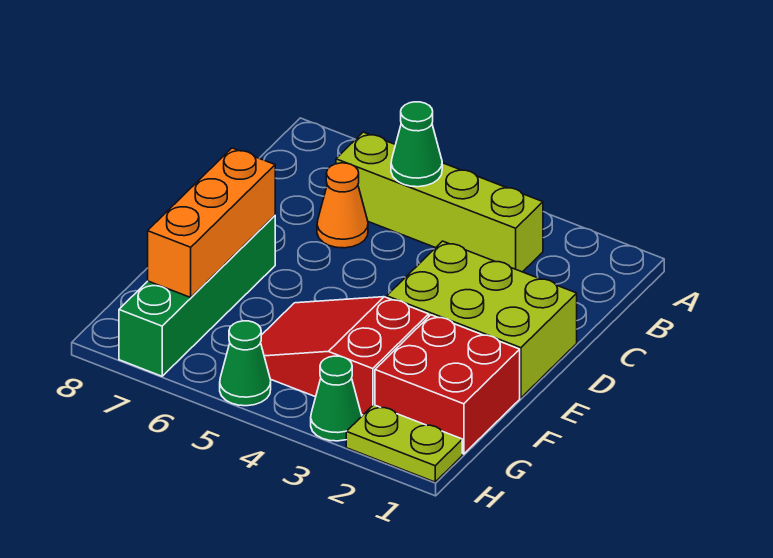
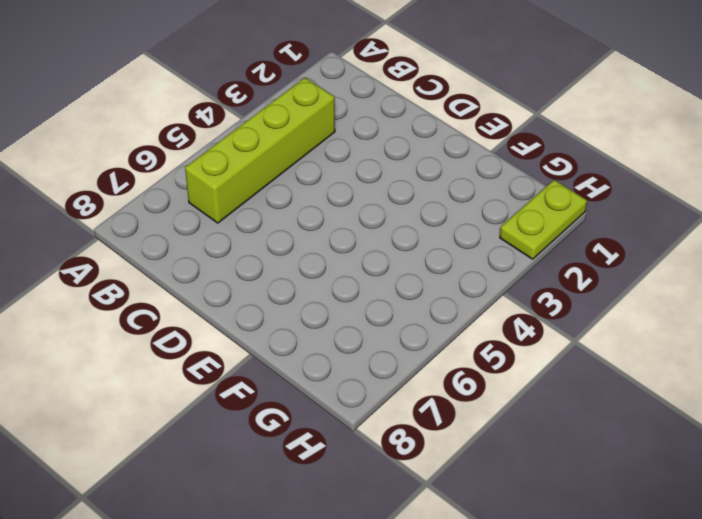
none -> orange cone C6 level 1
none -> lime brick D1:E3 level 1

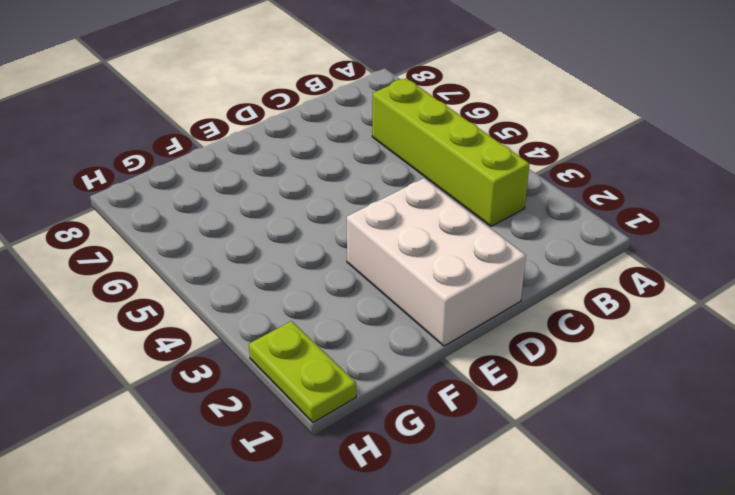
white brick D1:E3 level 1 -> lime brick D1:E3 level 1
none -> orange cone C6 level 1
none -> green brick E7:H7 level 1

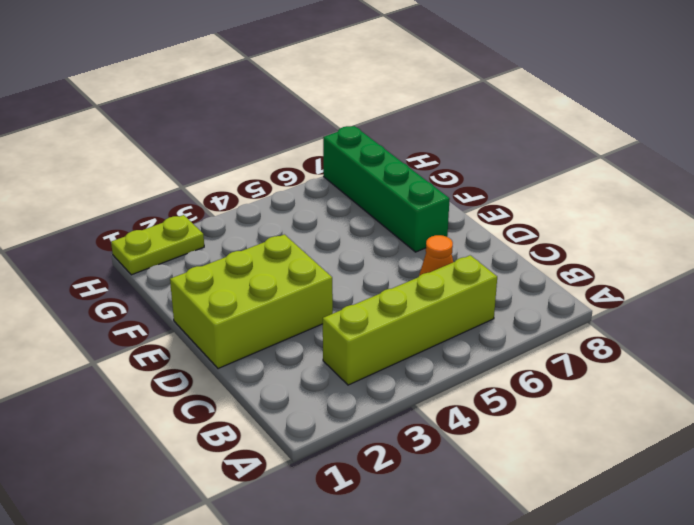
none -> red brick F1:G2 level 1
none -> red slope F3:G5 level 1 top 3

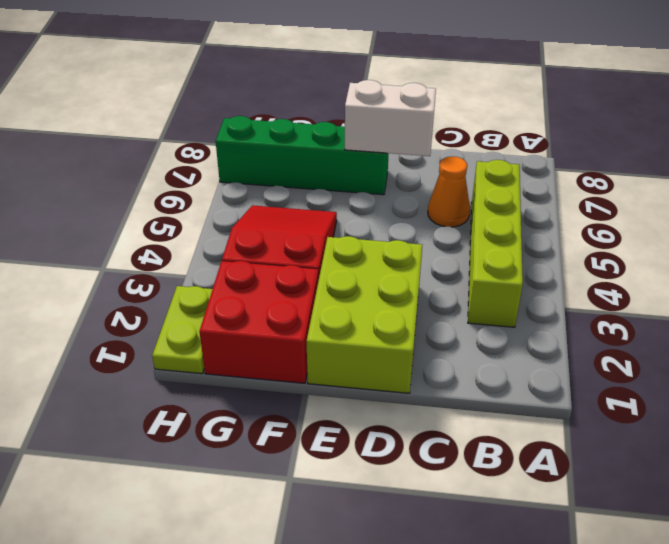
white brick D7:E7 level 2 -> orange brick E7:G7 level 2
none -> green cone H3 level 1
none -> green cone H5 level 1

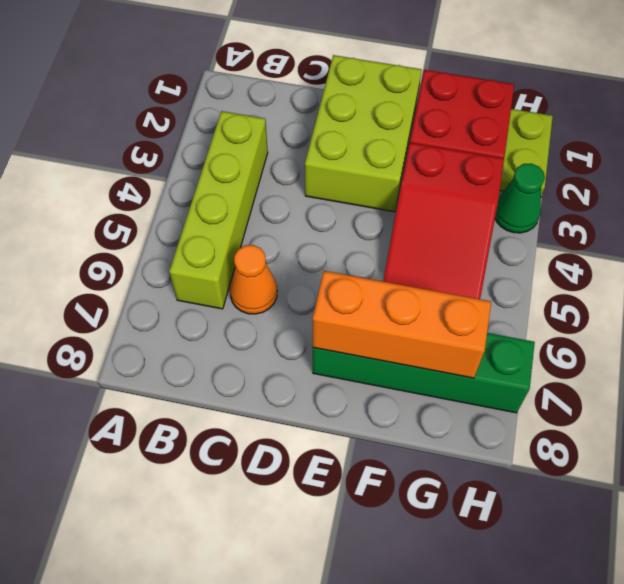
none -> green cone H5 level 1
none -> green cone B5 level 2

